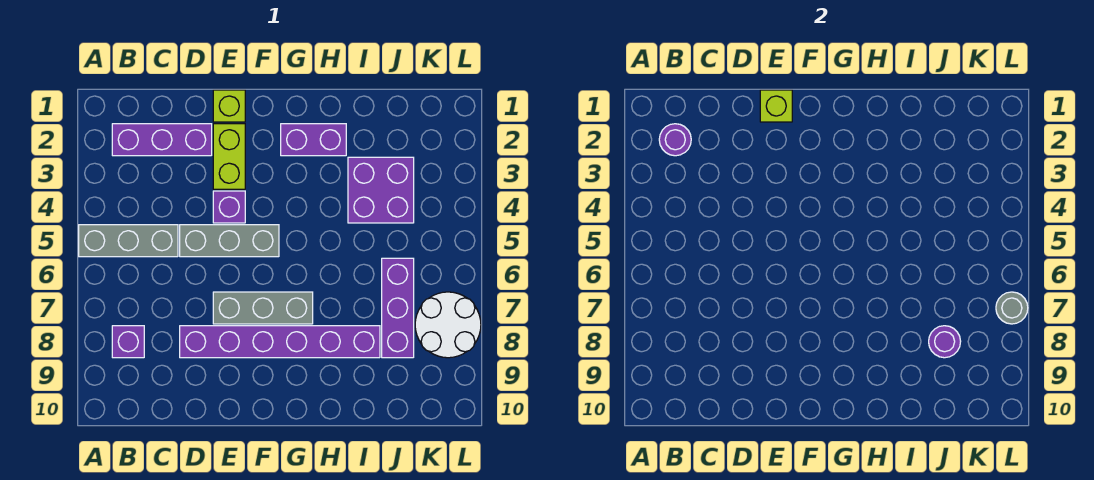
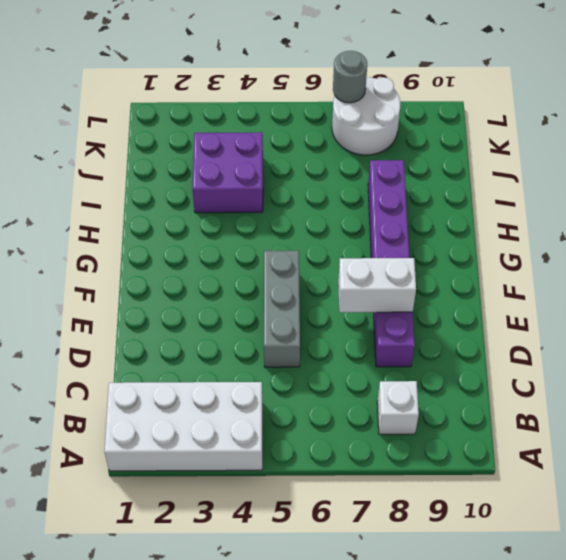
white brick A1:B4 level 1 -> purple brick B2:D2 level 1
white brick B8 level 1 -> purple brick B8 level 1
white brick E7:E8 level 2 -> none
none -> grey brick A5:C5 level 1
none -> lime brick E1 level 1
none -> lime brick E2:E3 level 1

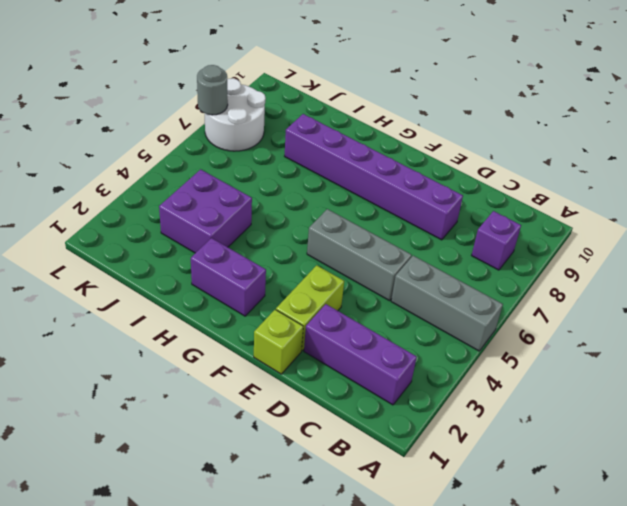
none -> purple brick E4 level 1
none -> grey brick E7:G7 level 1
none -> purple brick J6:J8 level 1

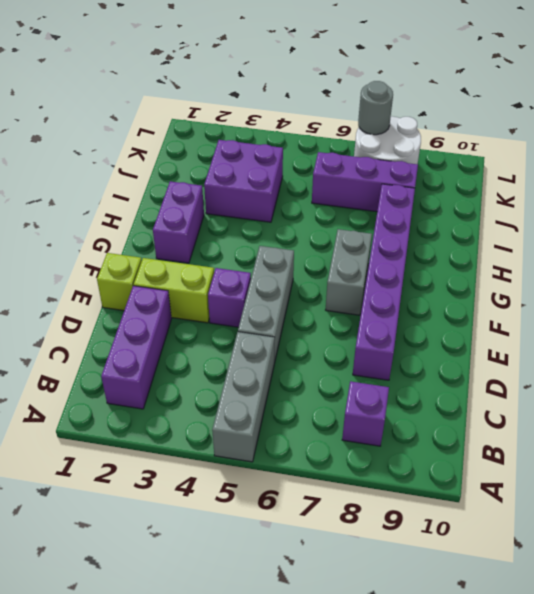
grey brick F7:G7 level 1 -> grey brick E7:G7 level 1
none -> purple round brick B2 level 2
none -> lime brick E1 level 2
none -> purple round brick J8 level 2

